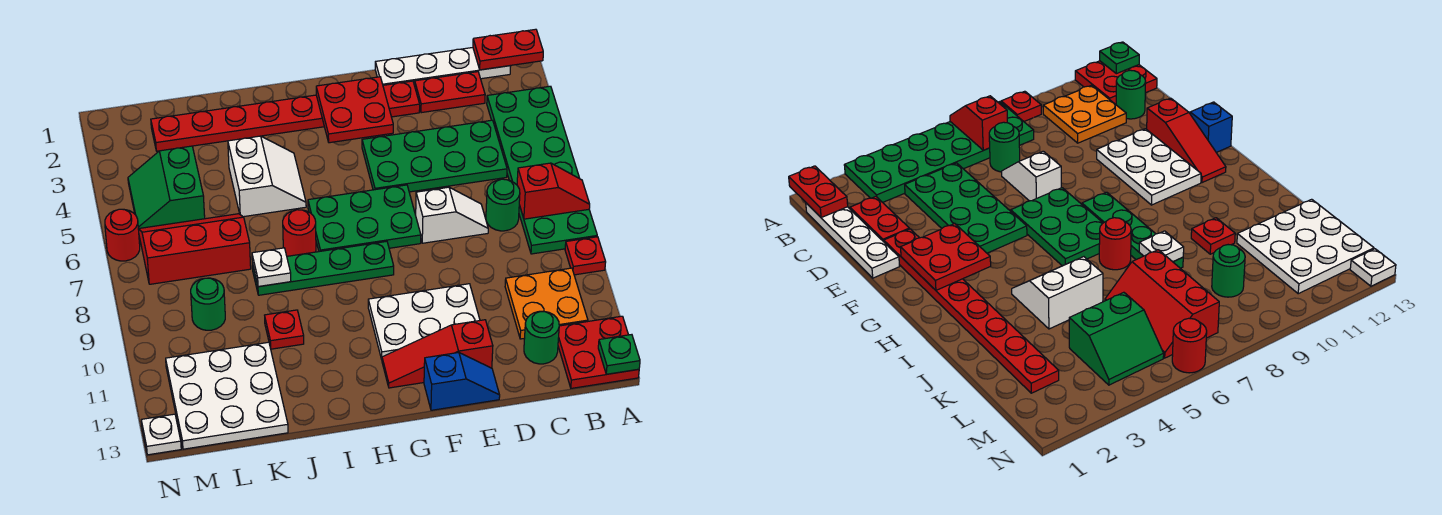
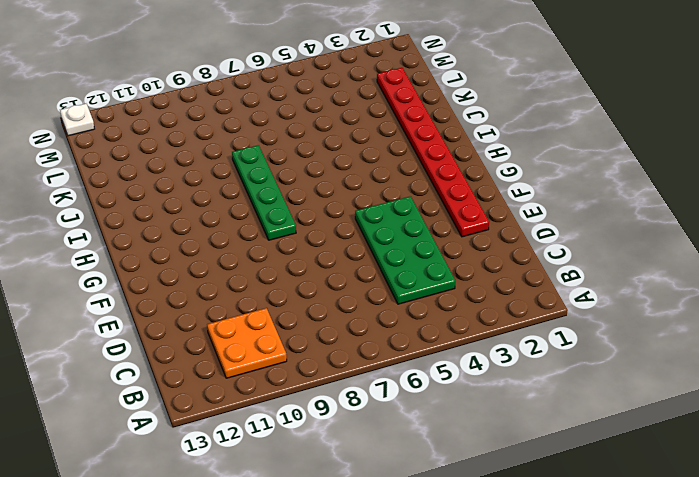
none -> green plate A3:B8 level 1
none -> red plate A9 level 1
none -> red plate A12:B13 level 1
none -> white plate B1:E1 level 1

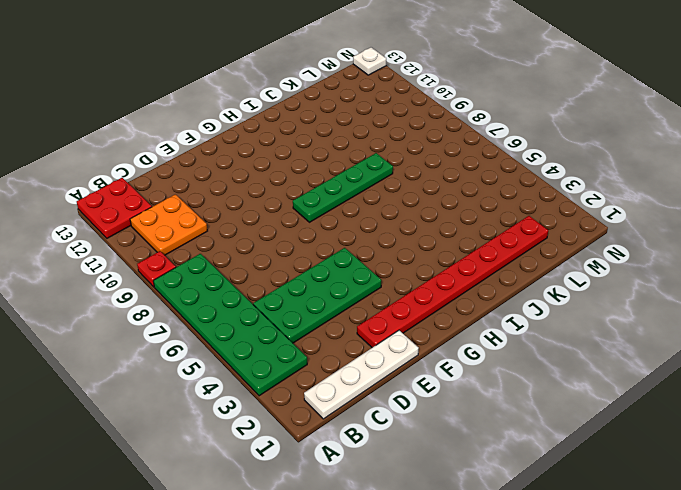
none -> red plate C2:D2 level 1
none -> green round brick C7 level 1
none -> green round brick C12 level 1
none -> white slope D7:E7 level 1 top E

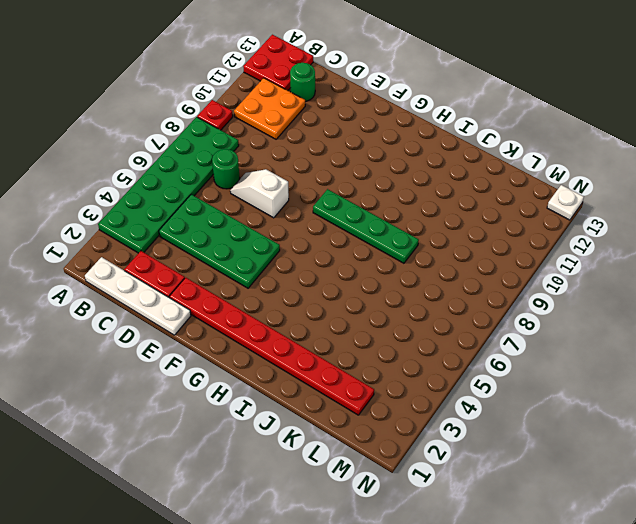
none -> white plate E10:G11 level 1
none -> red slope E12:G12 level 1 top E
none -> blue slope E13:F13 level 1 top F
none -> green plate F6:H7 level 1

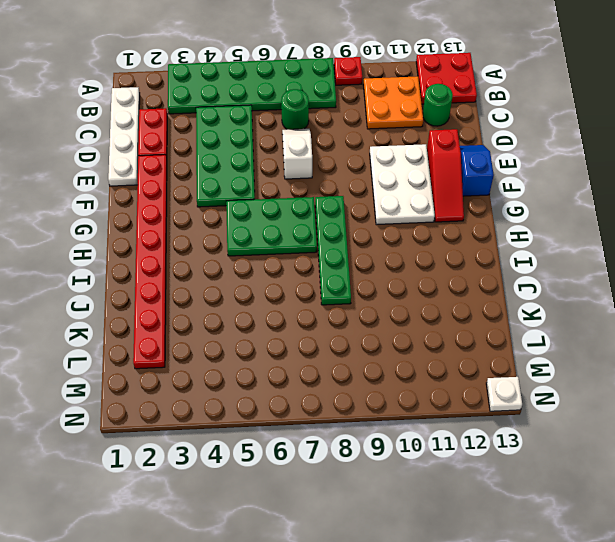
green plate G5:H7 level 1 -> green plate F6:H7 level 1
none -> white slope I4:J5 level 1 top J
none -> red round brick I7 level 1
none -> red plate J10 level 1
none -> red slope K6:M7 level 1 top 7

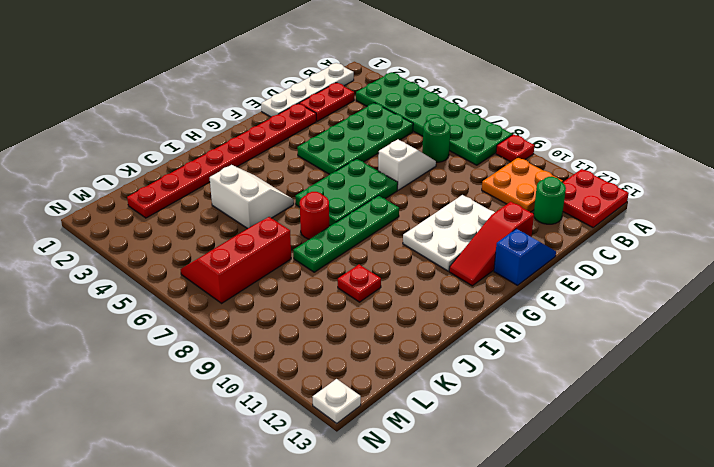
none -> white plate K11:M13 level 1
none -> green slope L4:M5 level 1 top L
none -> green round brick L9 level 1
none -> red round brick N6 level 1

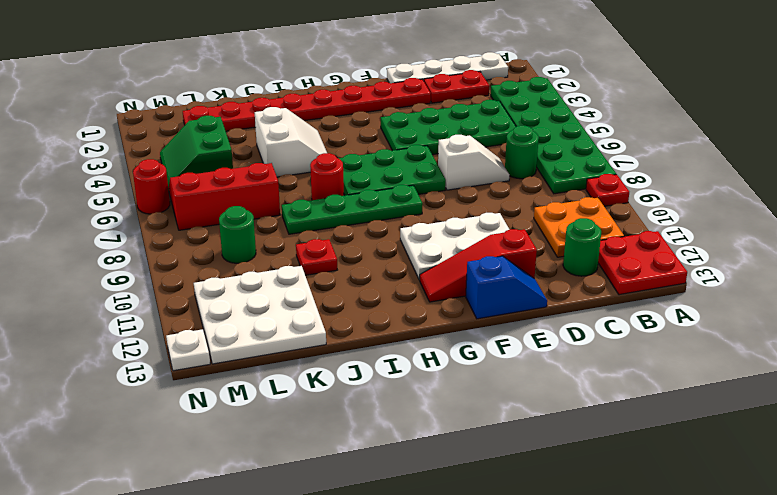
none -> red plate A1:B1 level 2
none -> red slope A7:B7 level 2 top B
none -> green plate A13 level 2
none -> red plate F2:G3 level 2

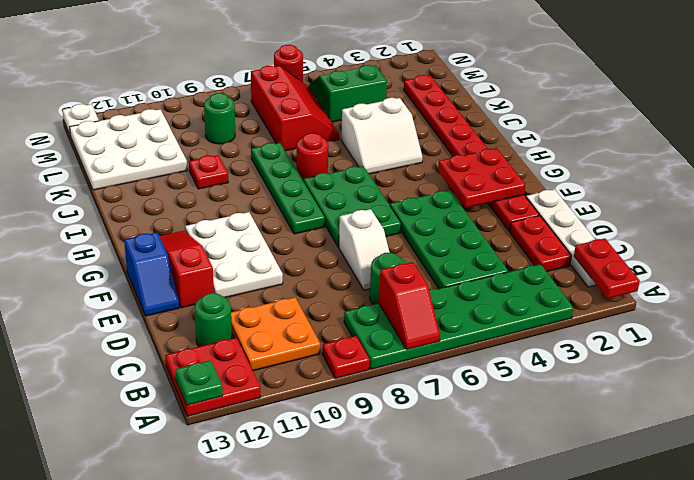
none -> white plate J8 level 2

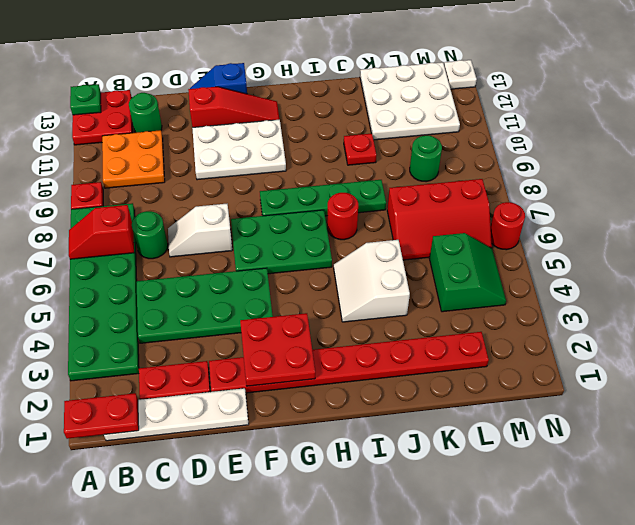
none -> white plate J8 level 2

